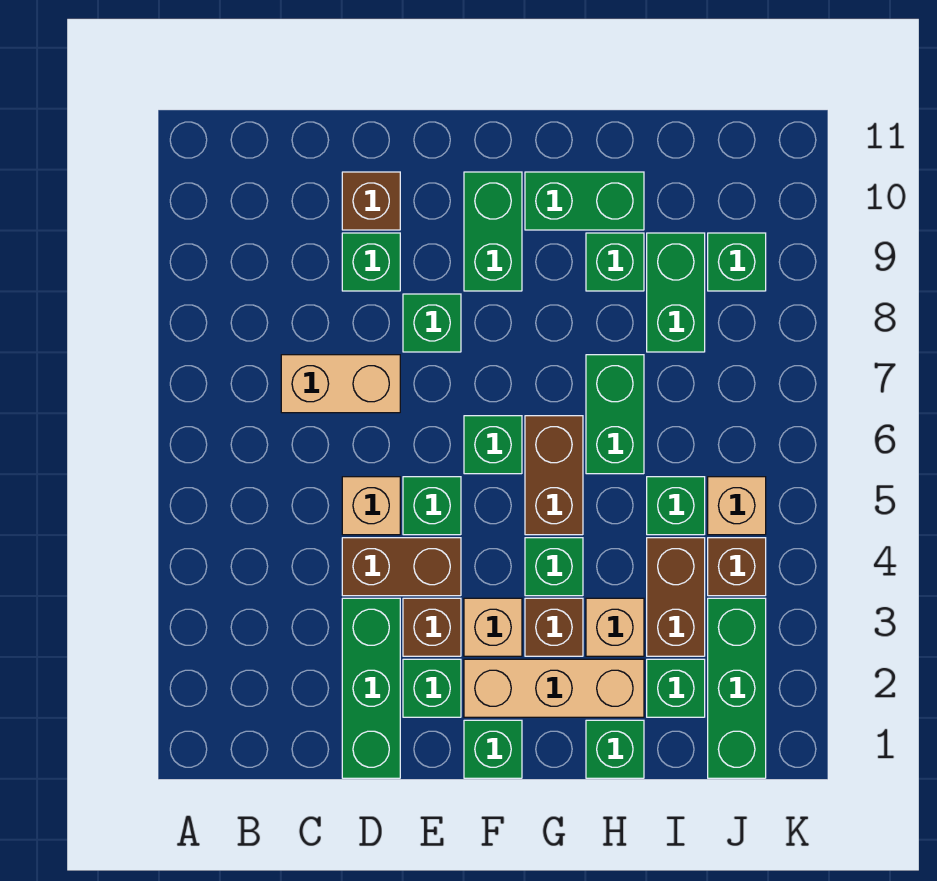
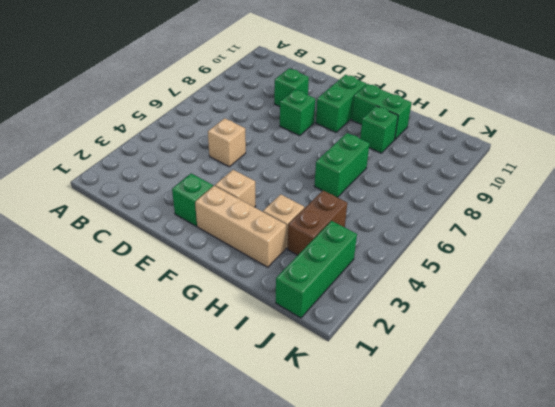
none -> tan brick C7:D7 level 1
none -> green brick D1:D3 level 1
none -> brown brick D4:E4 level 1
none -> brown brick D10 level 1

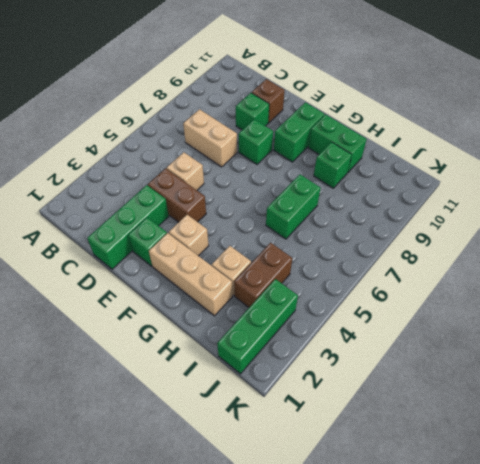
none -> brown brick E3 level 1
none -> green brick E5 level 1
none -> green brick F1 level 1
none -> green brick F6 level 1

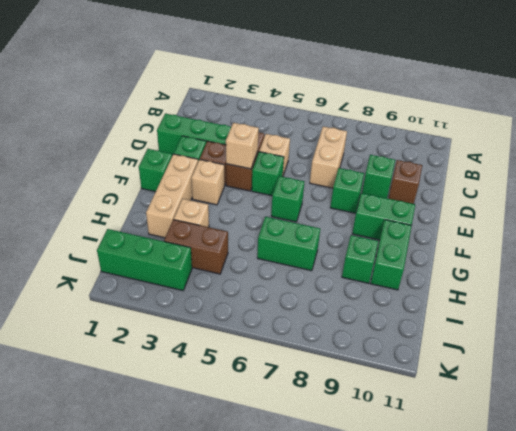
tan brick E4 level 2 -> tan brick J5 level 1
none -> brown brick G3 level 1
none -> green brick G4 level 1
none -> brown brick G5:G6 level 1
none -> green brick H1 level 1

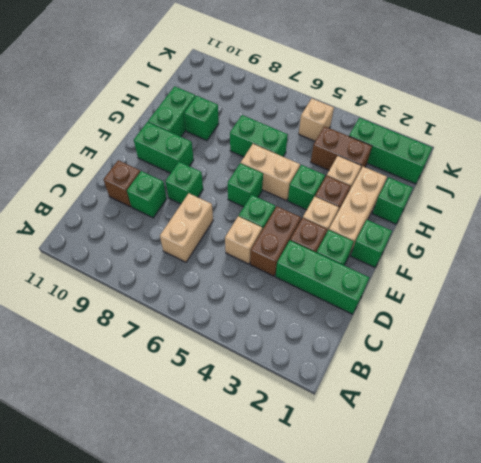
tan brick G5:G6 level 1 -> brown brick G5:G6 level 1
none -> green brick I2 level 1
none -> green brick I5 level 1
none -> green brick I8:I9 level 1
none -> brown brick J4 level 1

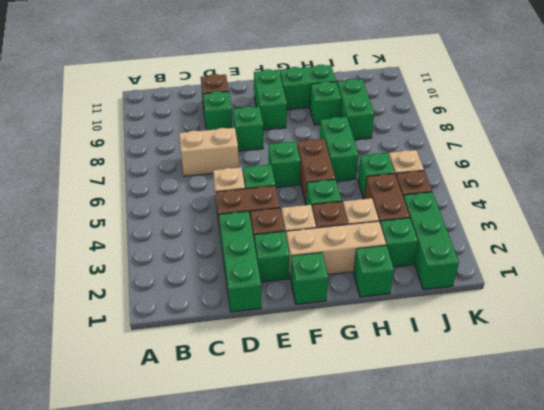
none -> green brick J9 level 1

